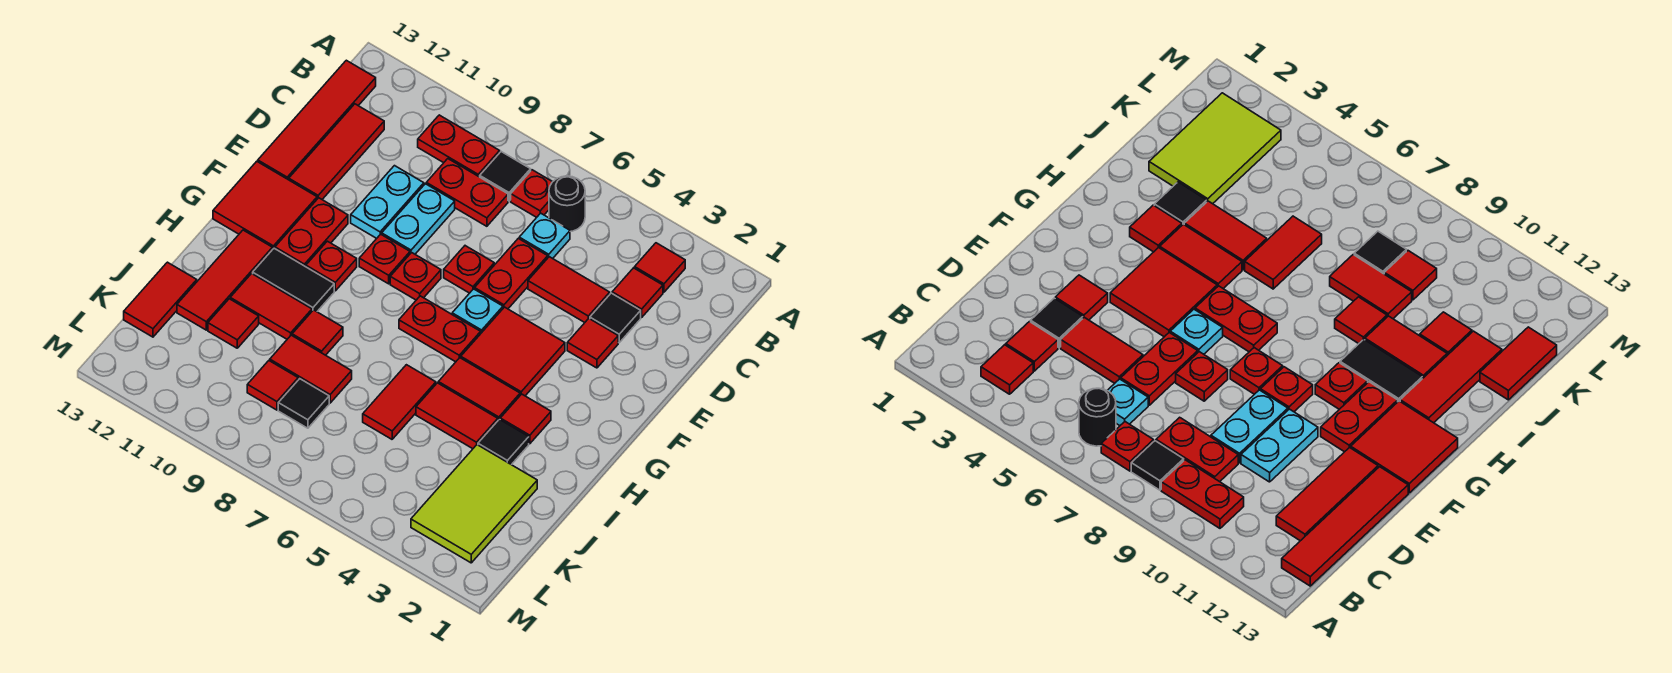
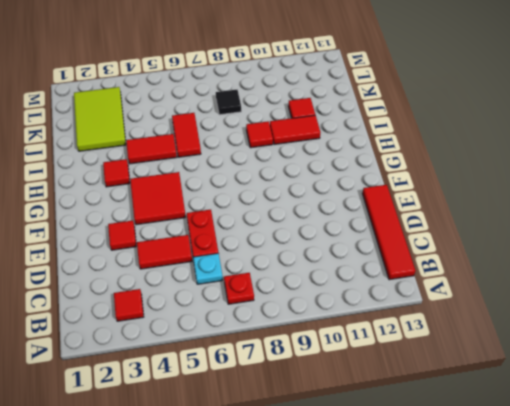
none -> black round brick B6 level 1
none -> black tile B8 level 1
none -> red plate B9:B10 level 1
none -> red tile C3 level 1

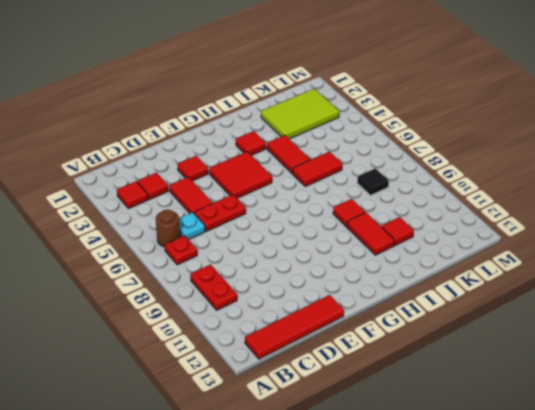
brown round brick B6 level 1 -> black round brick B6 level 1
none -> black tile B8 level 1
none -> red plate C8:C9 level 1
none -> red tile C12:E12 level 1
none -> black tile D3 level 1

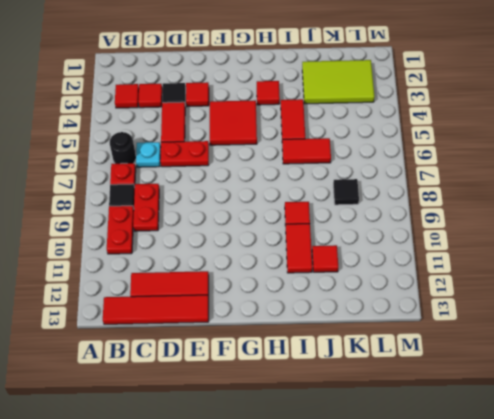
none -> cyan plate D9:E9 level 1
none -> cyan plate D10:E10 level 1
none -> red plate E7 level 1
none -> cyan plate F6 level 1

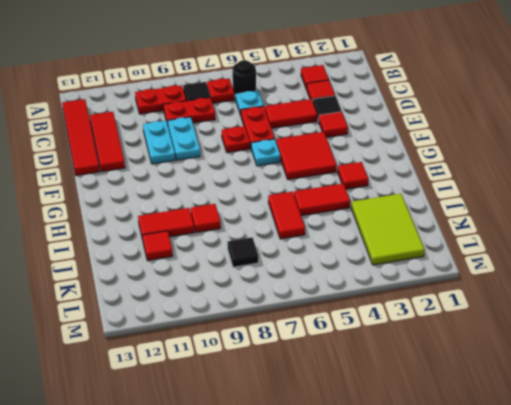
none -> red plate F8 level 1
none -> red plate F9 level 1
none -> red plate F11:G11 level 1
none -> red tile F12:G13 level 1

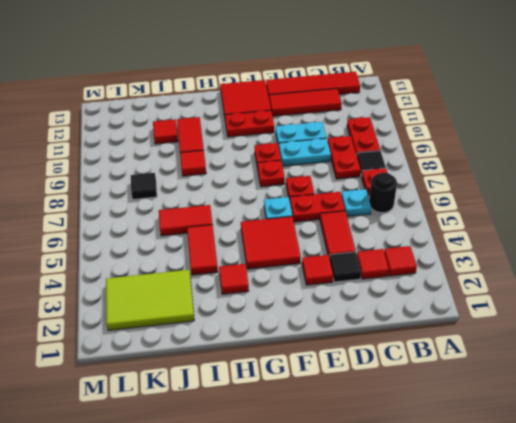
none -> red plate G6:G7 level 1
none -> red plate G10 level 1
none -> red tile H4:H5 level 1
none -> black tile H10:H11 level 1

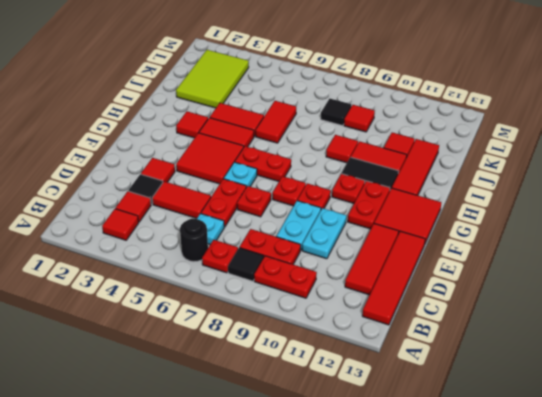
none -> black tile I3 level 1
none -> red tile J8:J9 level 1
none -> red tile J13:K13 level 1

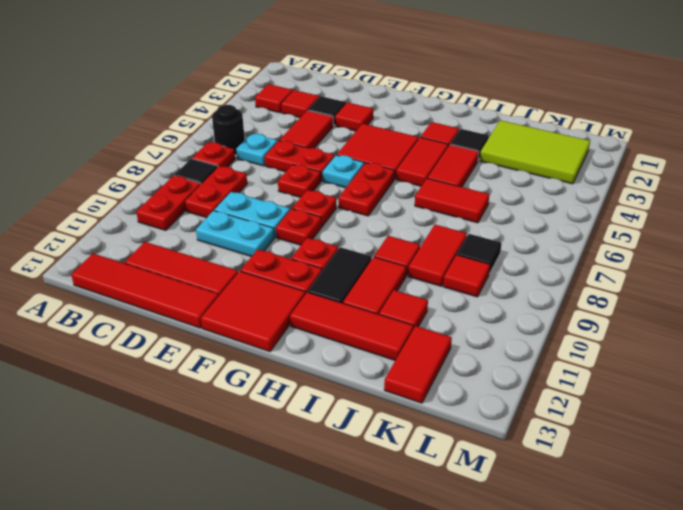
red tile K12:K13 level 1 -> red tile J13:K13 level 1

